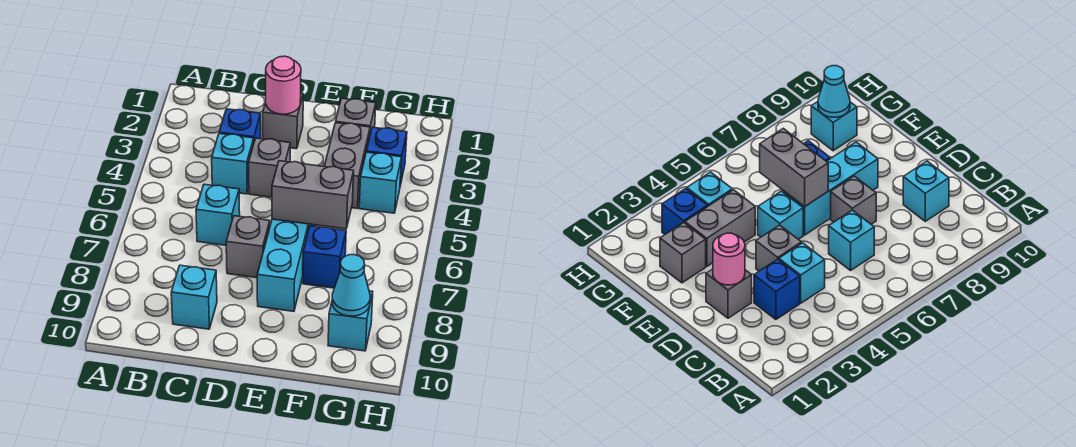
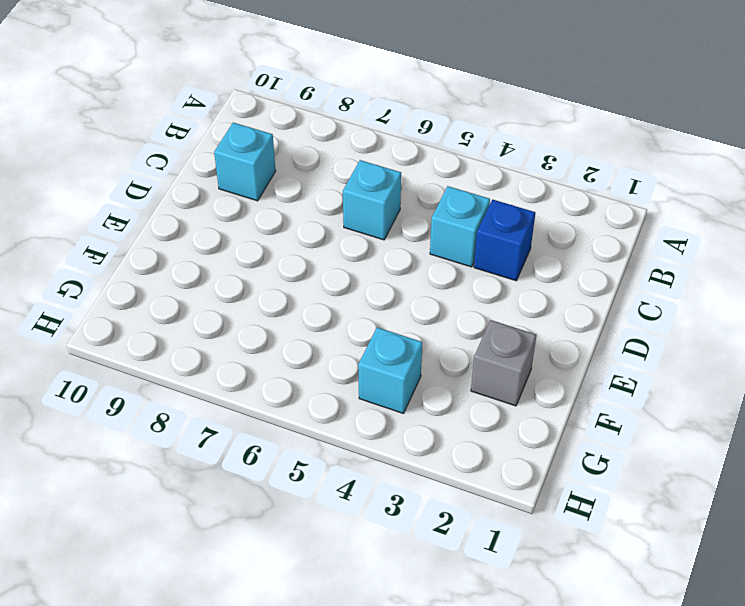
none -> grey brick D2 level 1
none -> grey brick D4 level 1
none -> grey brick D7 level 1

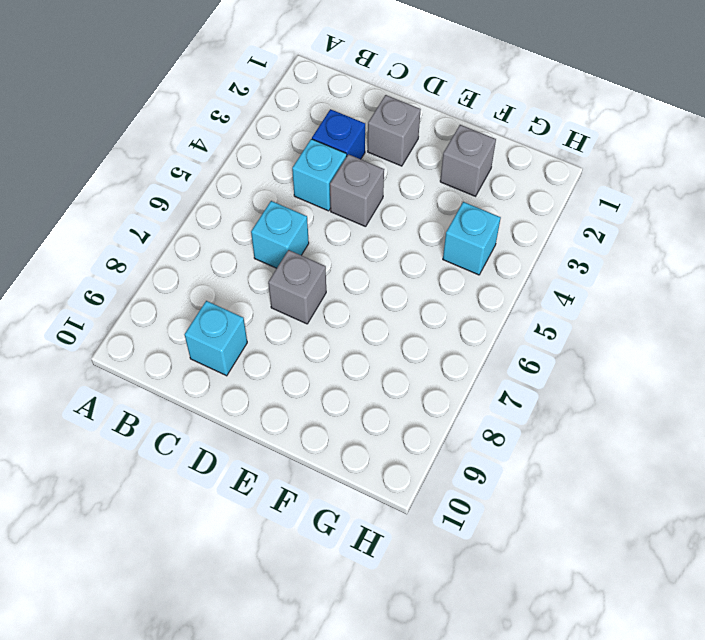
none -> cyan brick E5 level 1
none -> cyan brick E6:E8 level 1
none -> grey brick F3:F4 level 1

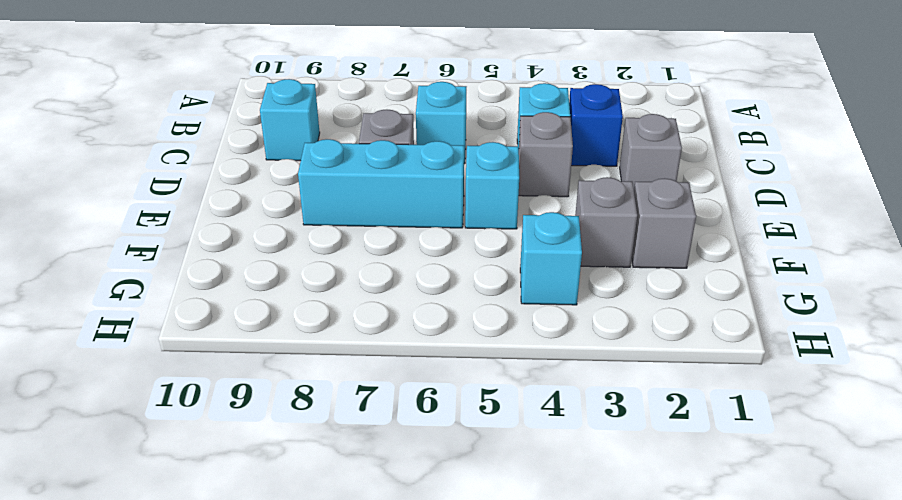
grey brick F3 level 1 -> grey brick F3:F4 level 1
none -> blue brick F7 level 1
none -> blue brick G3 level 1
none -> cyan brick G9 level 1

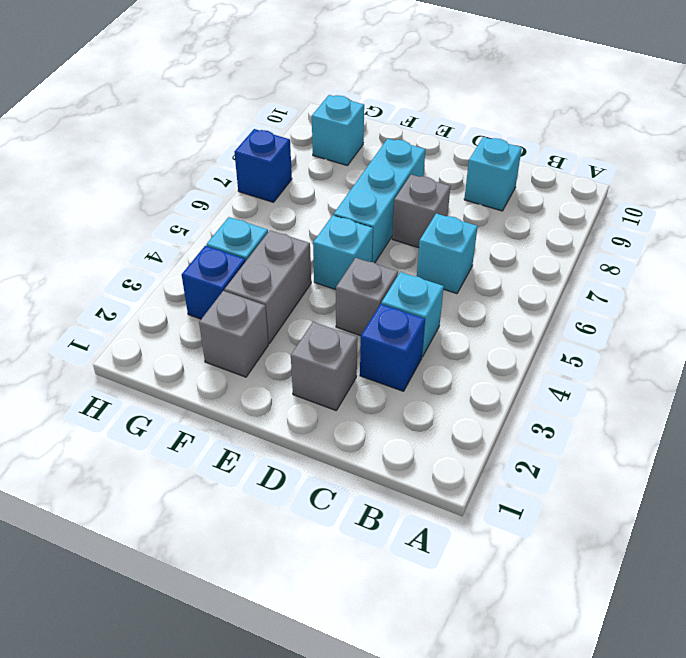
blue brick H7 level 1 -> blue brick F7 level 1
none -> pink round brick D2 level 2
none -> grey brick E6:F6 level 2
none -> cyan cone G9 level 2

